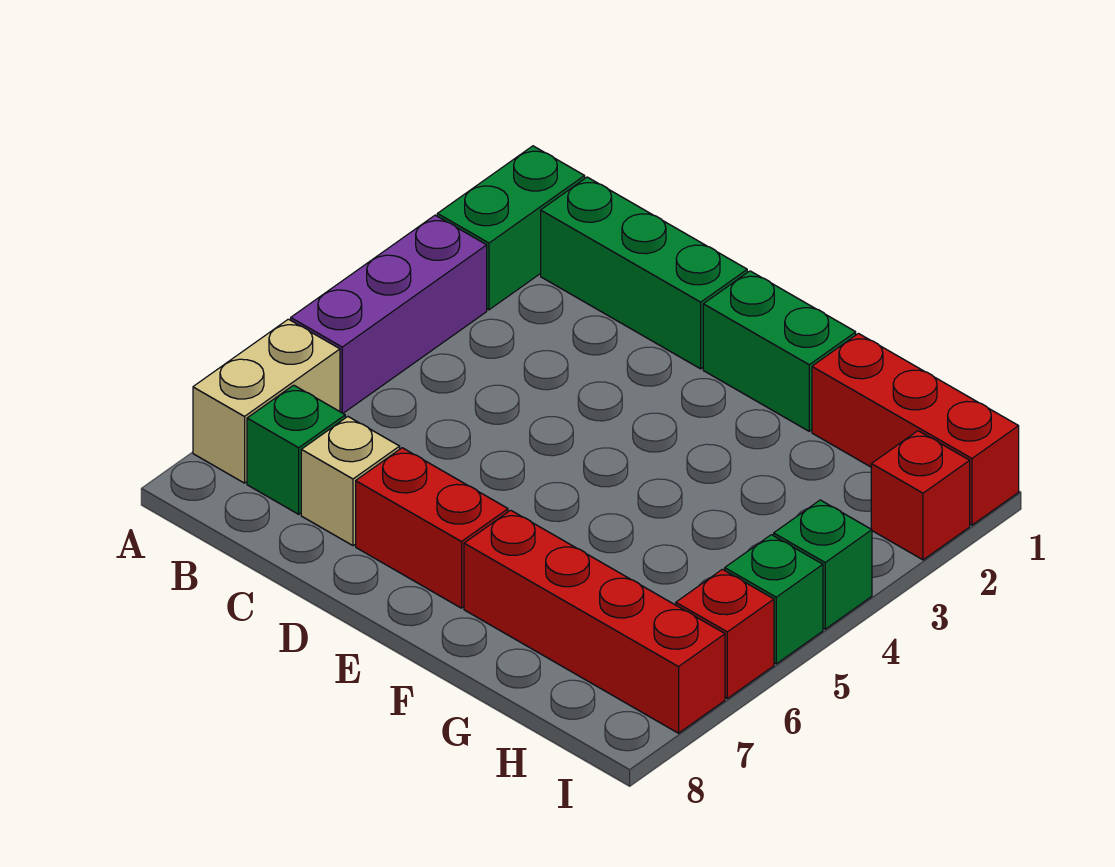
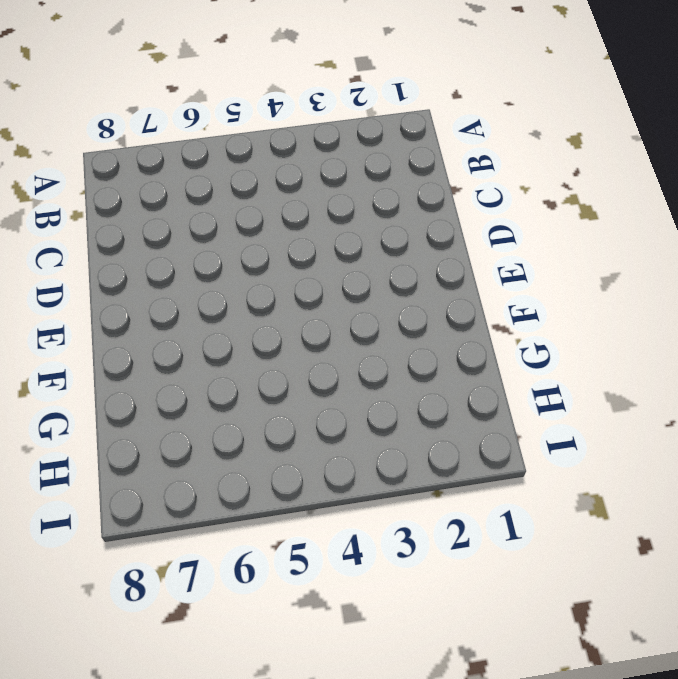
none -> green brick A1:A2 level 1
none -> purple brick A3:A5 level 1
none -> tan brick A6:A7 level 1

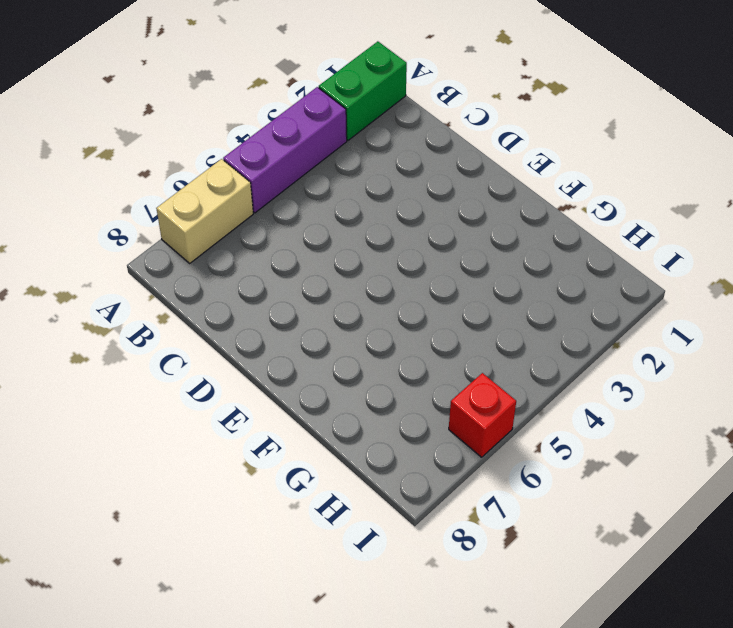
none -> green brick B1:D1 level 1
none -> green brick B7 level 1
none -> tan brick C7 level 1

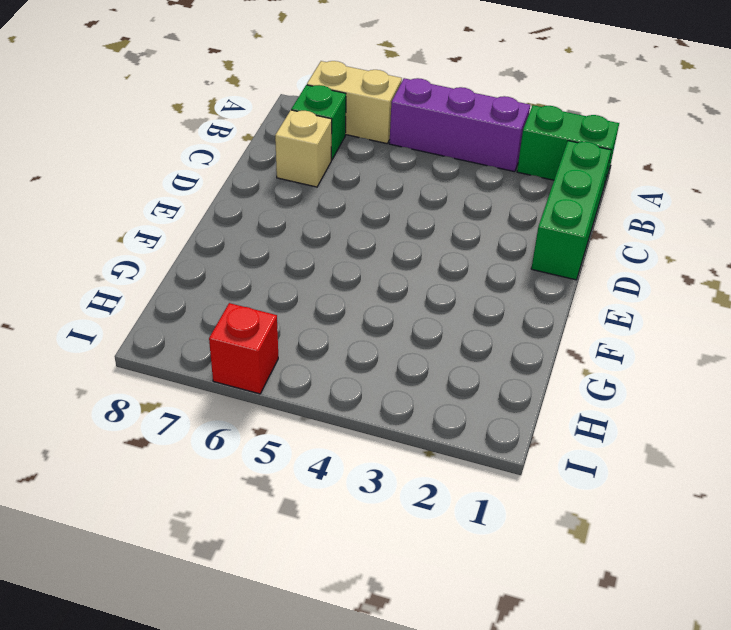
none -> red brick D7:E7 level 1
none -> green brick E1:F1 level 1
none -> red brick F7:I7 level 1

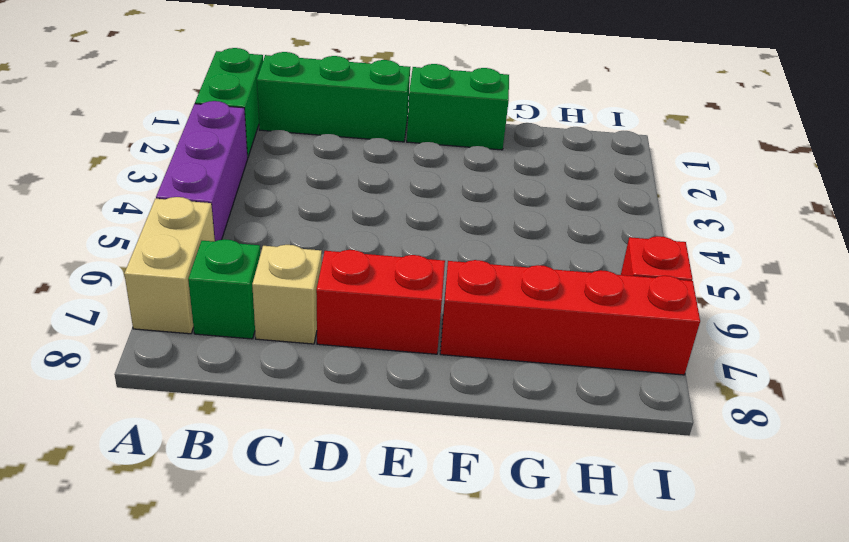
none -> red brick G1:I1 level 1
none -> red brick I2 level 1
none -> green brick I4 level 1

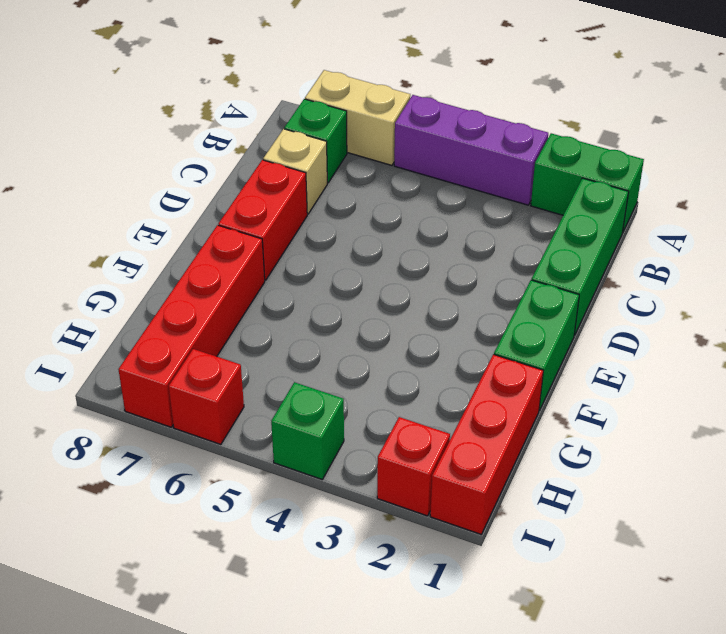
none -> green brick I5 level 1

